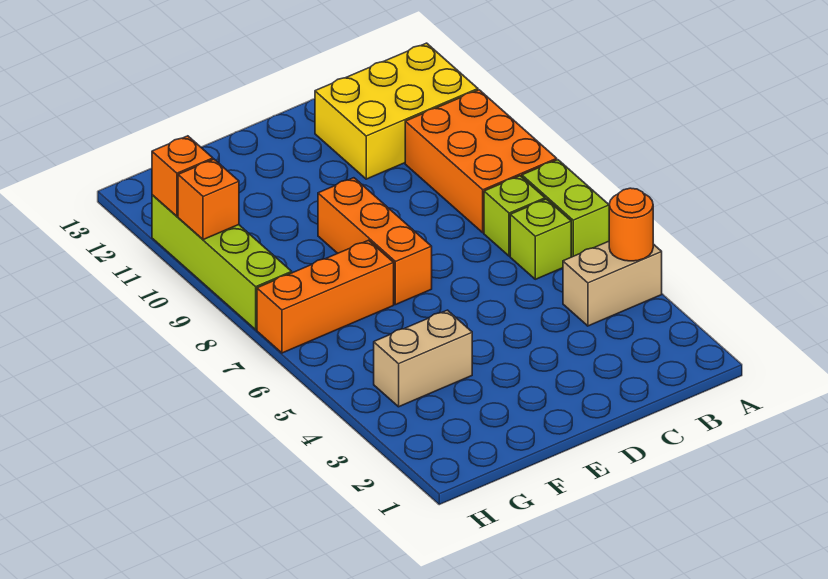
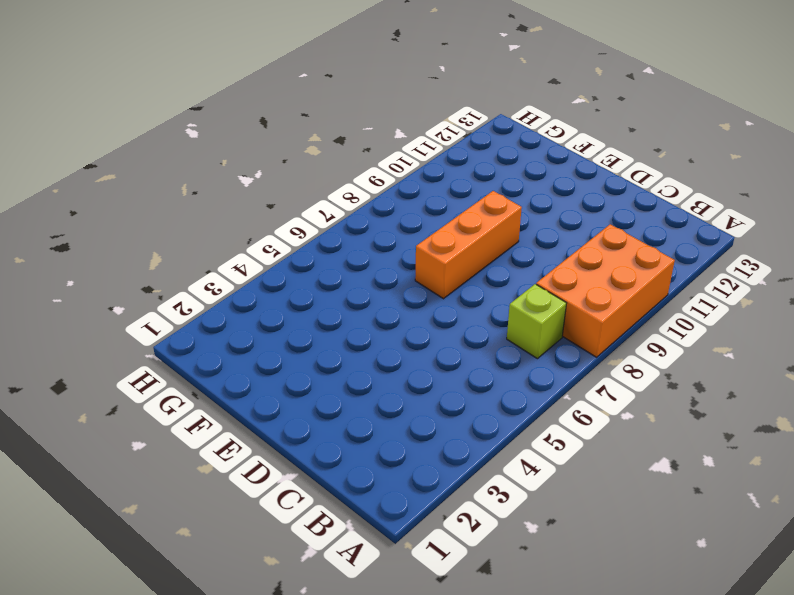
none -> tan brick A4:B4 level 1
none -> lime brick A6:A7 level 1
none -> yellow brick A11:C12 level 1

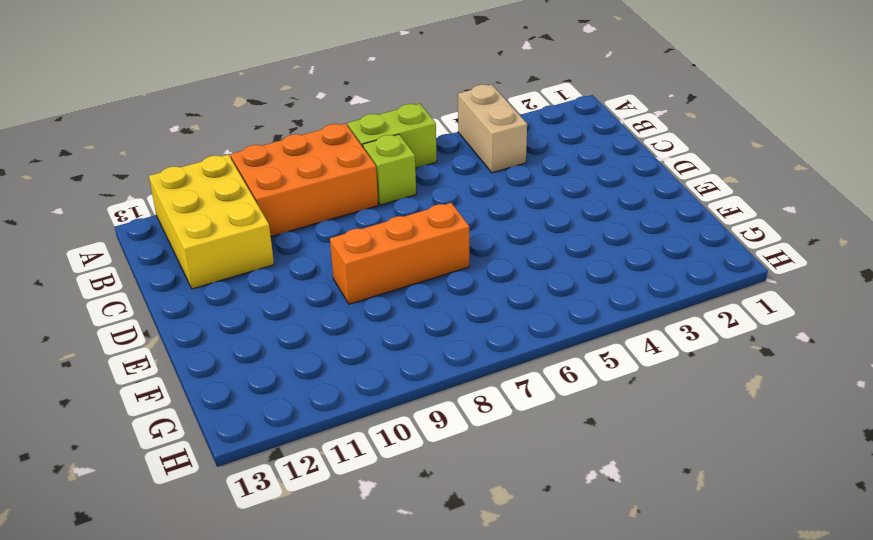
none -> lime brick B6 level 1
none -> tan brick F4:G4 level 1
none -> orange brick F7:H7 level 1

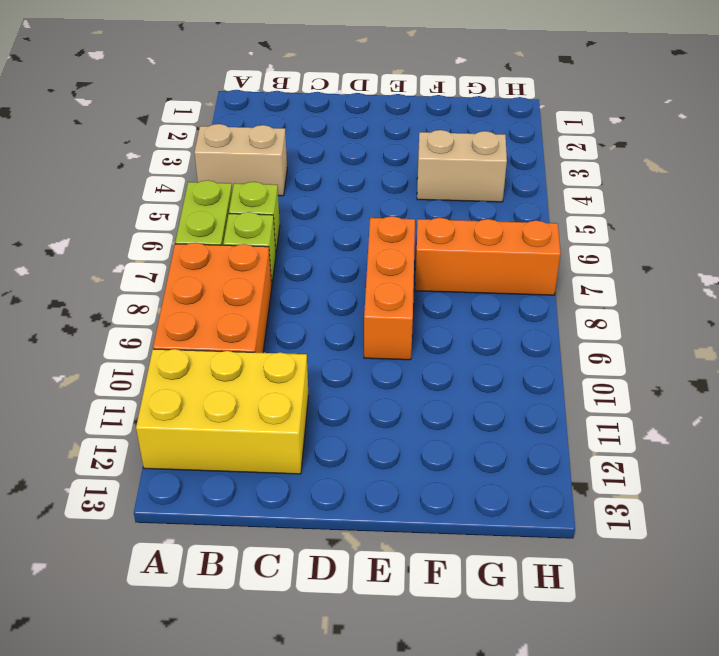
none -> lime brick H8:H11 level 1
none -> orange round brick A4 level 2
none -> orange brick H10 level 2

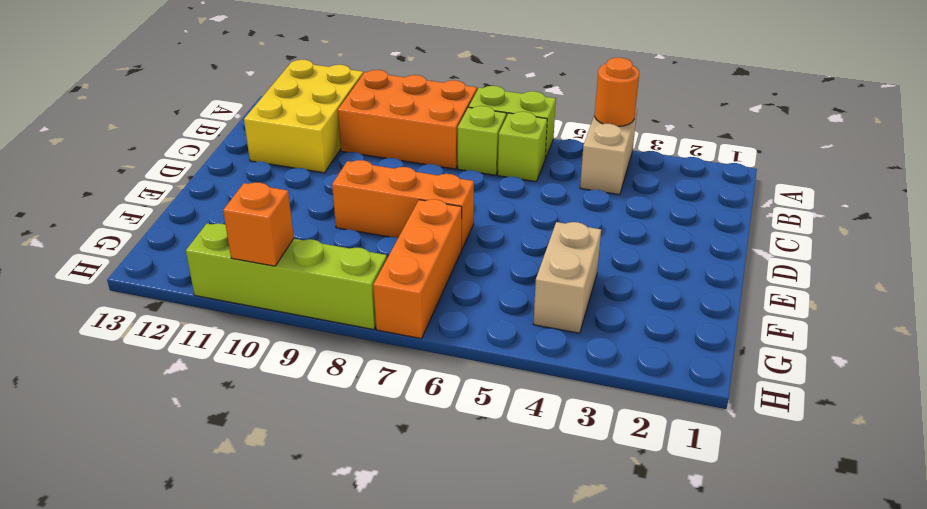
none -> orange brick H11 level 2

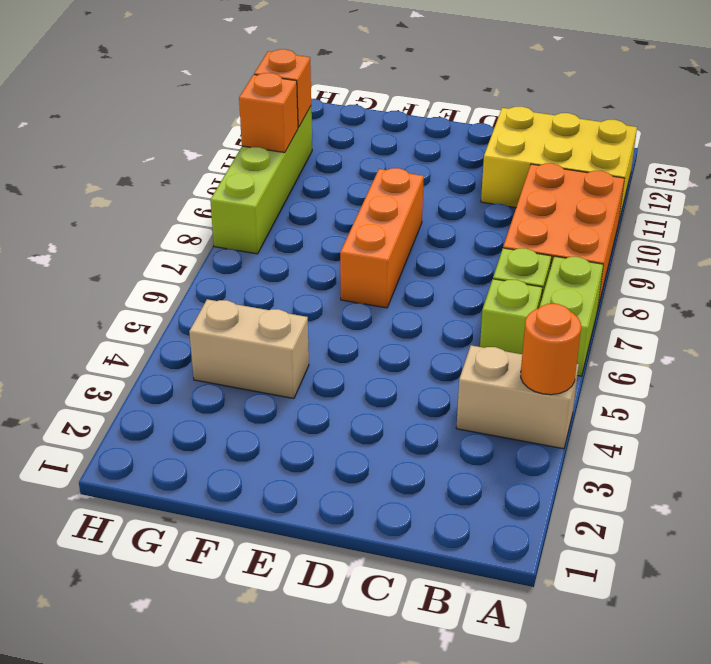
none -> orange brick F7:H7 level 1

